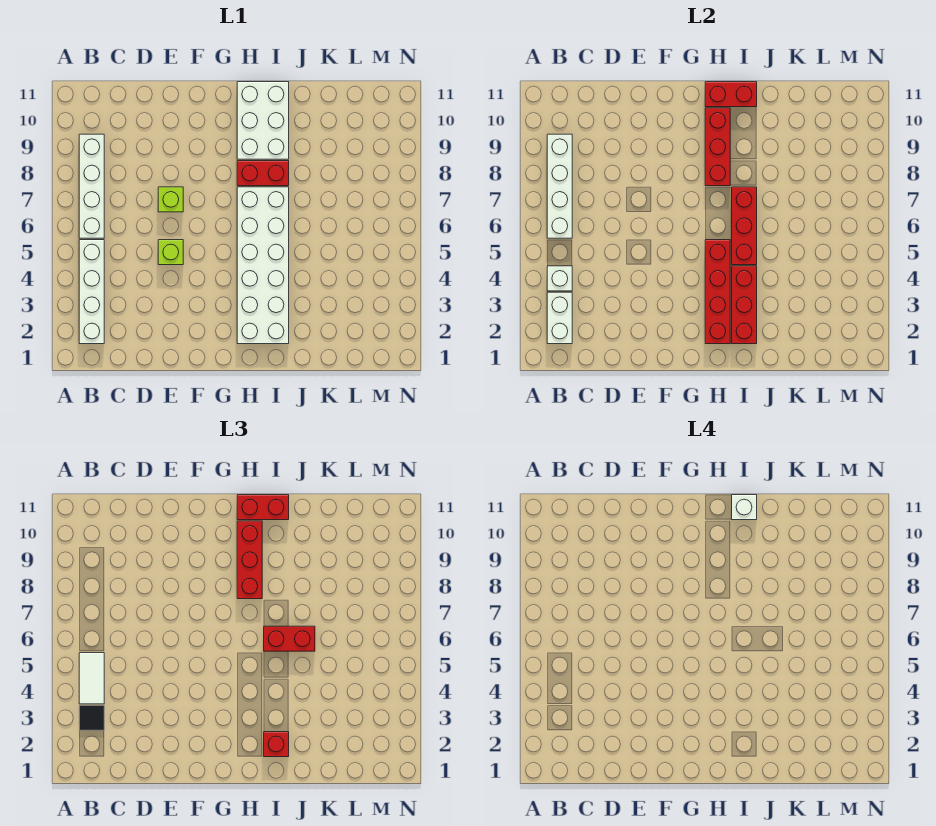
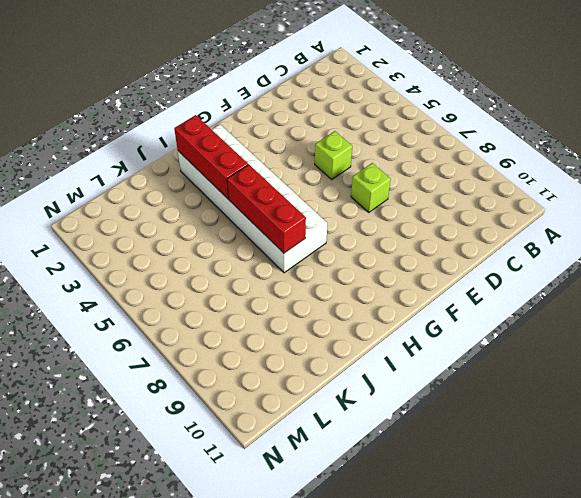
none -> white brick B2:B5 level 1
none -> white brick B6:B9 level 1
none -> red brick H8:I8 level 1

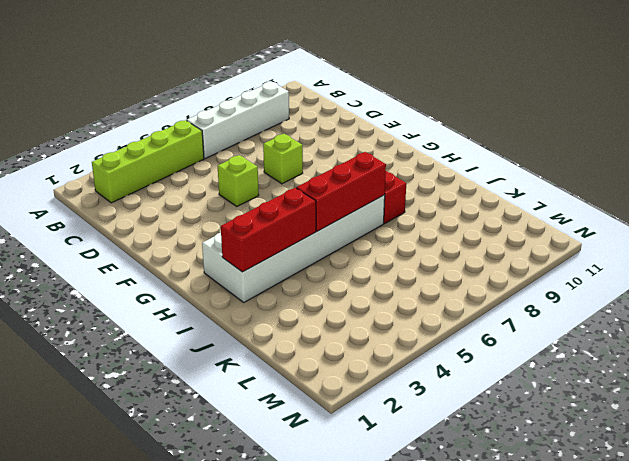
lime brick B2:B5 level 1 -> white brick B2:B5 level 1
none -> white brick H9:I11 level 1
none -> white brick B2:B3 level 2
none -> white brick B4 level 2

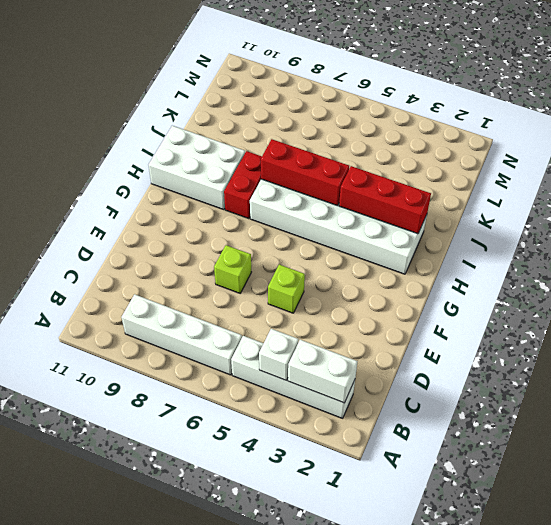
none -> white brick B6:B9 level 2
none -> red brick H2:H5 level 2
none -> red brick H8:H10 level 2

